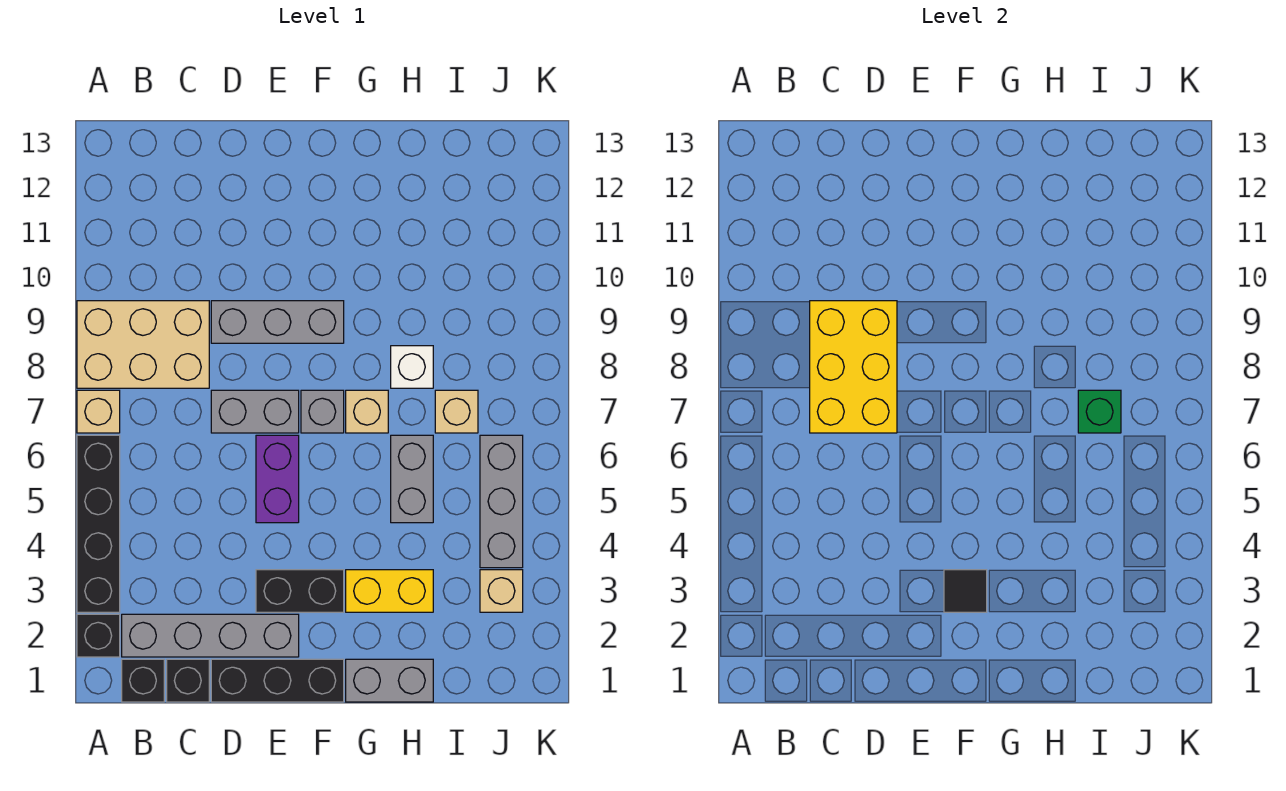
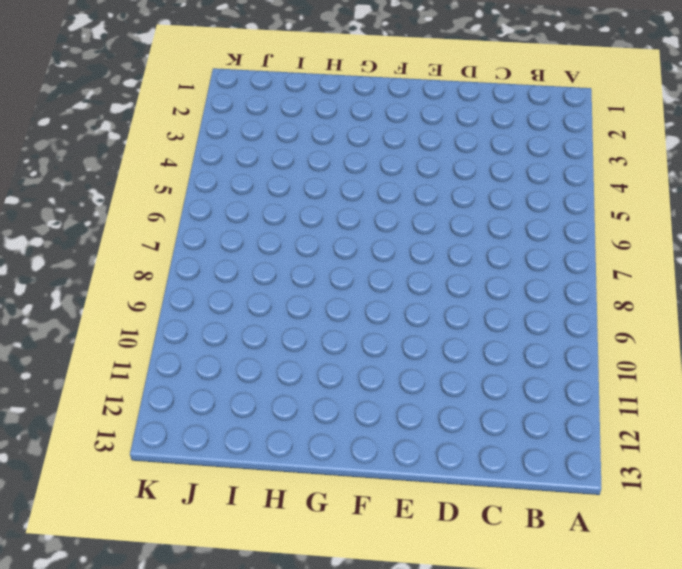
none -> black brick A2 level 1
none -> black brick A3:A6 level 1
none -> tan brick A7 level 1

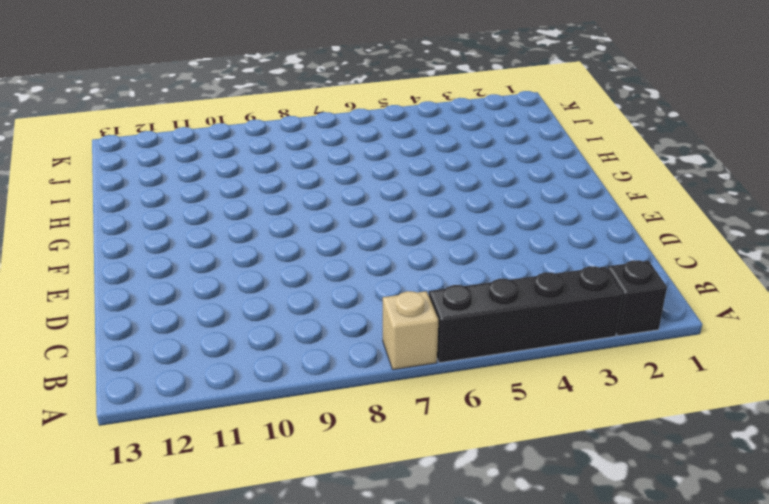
none -> tan brick A8:C9 level 1
none -> black brick B1 level 1
none -> grey brick B2:E2 level 1

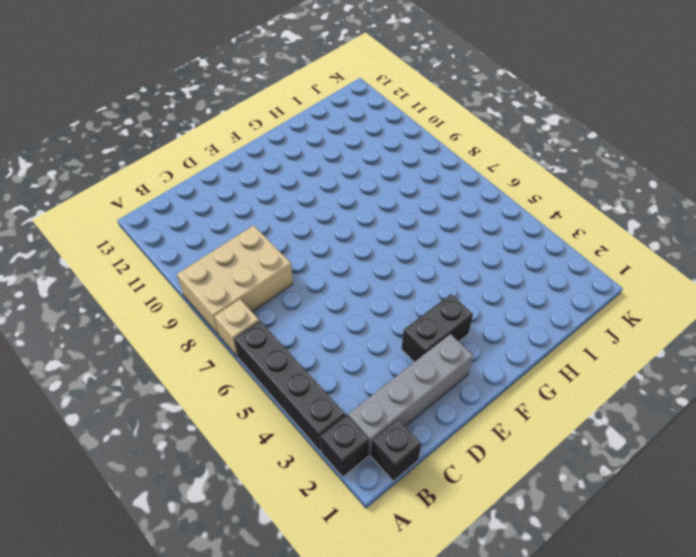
none -> black brick C1 level 1
none -> black brick D1:F1 level 1
none -> grey brick D7:E7 level 1

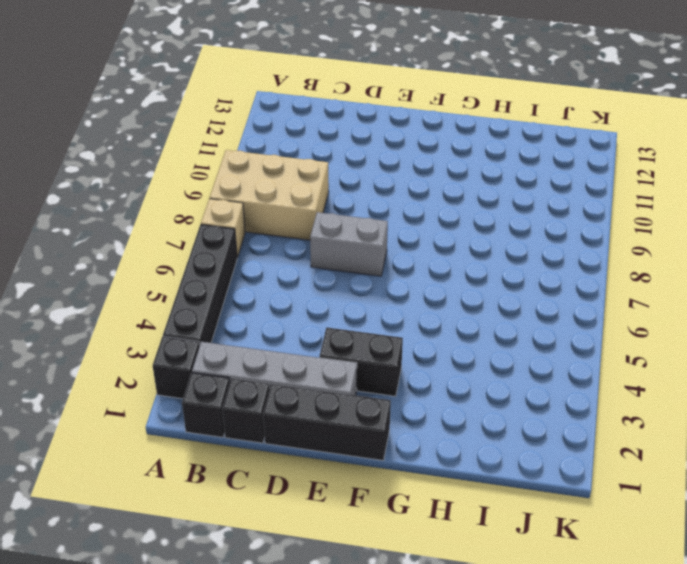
none -> grey brick D9:F9 level 1
none -> purple brick E5:E6 level 1
none -> grey brick F7 level 1

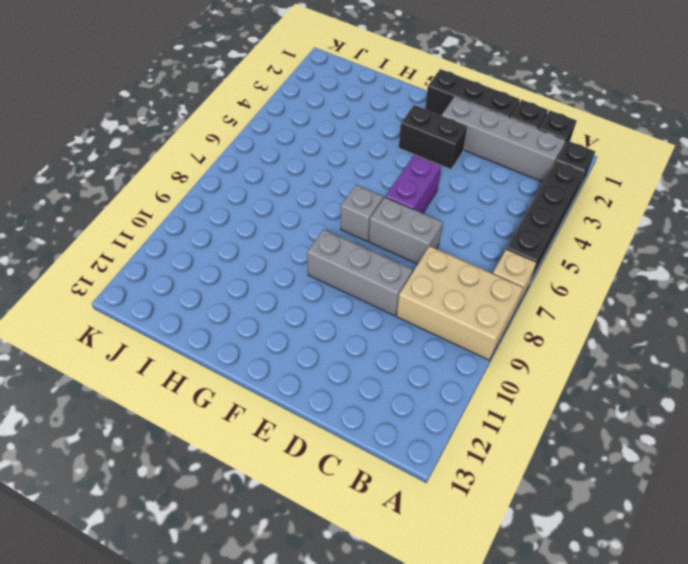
none -> grey brick G1:H1 level 1
none -> yellow brick G3:H3 level 1
none -> tan brick G7 level 1

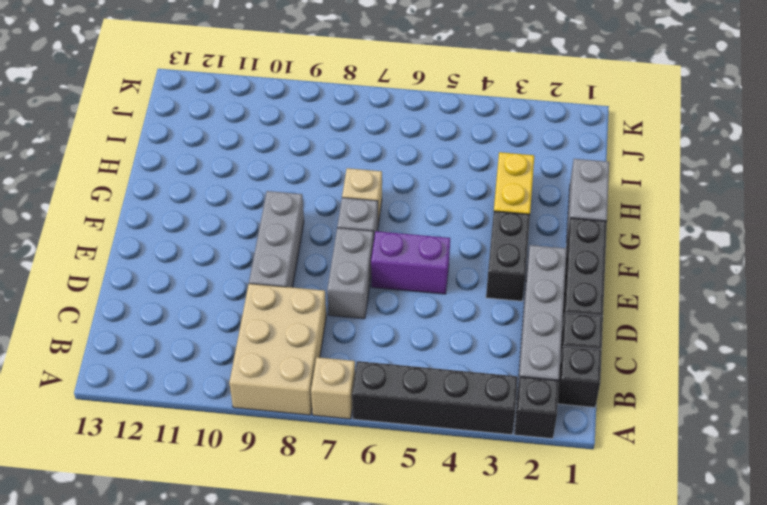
none -> grey brick H5:H6 level 1
none -> white brick H8 level 1
none -> tan brick I7 level 1

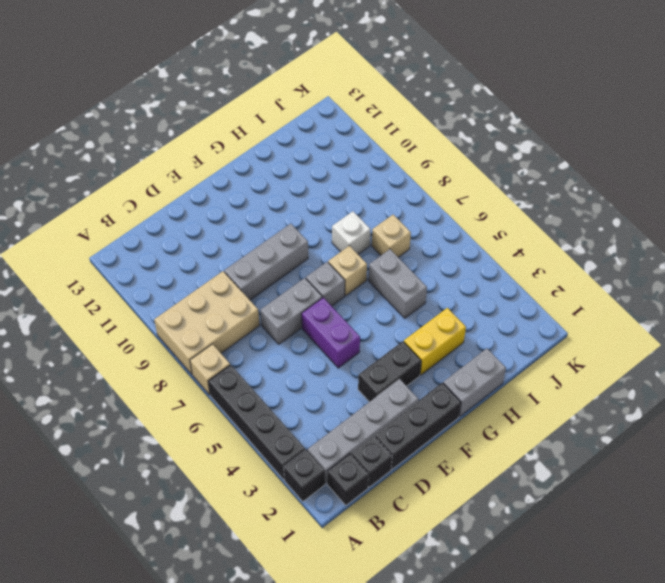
none -> tan brick J3 level 1
none -> grey brick J4:J6 level 1
none -> yellow brick C7:D9 level 2

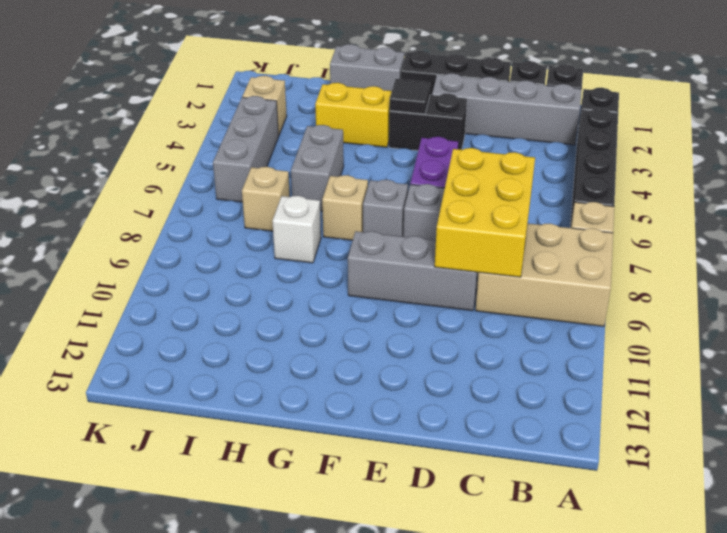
none -> green brick I7 level 2

